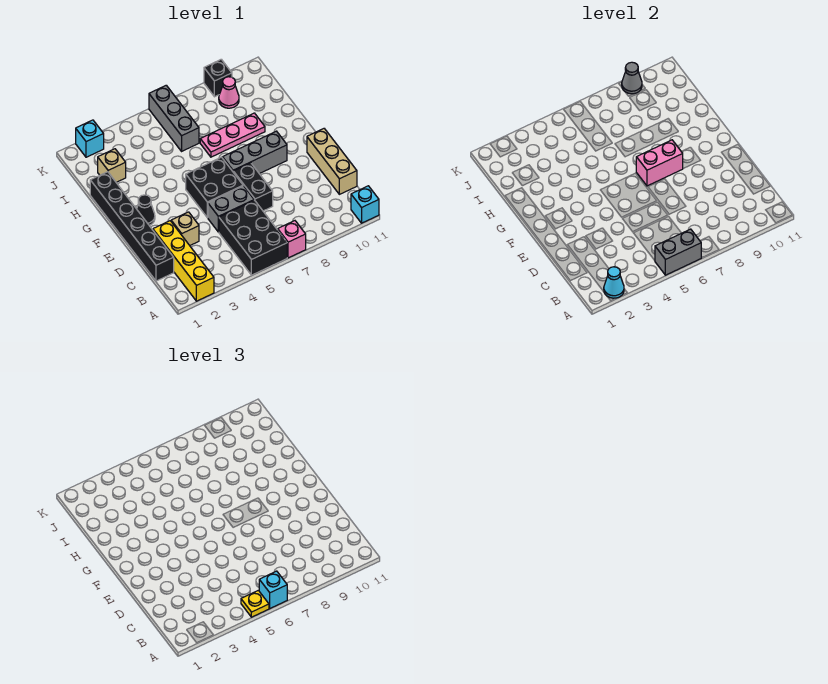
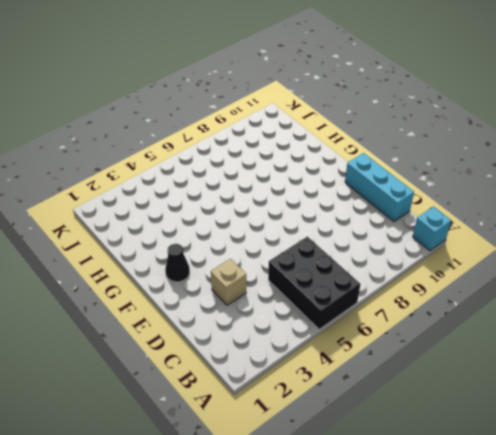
cyan brick C11:E11 level 1 -> tan brick C11:E11 level 1
none -> yellow brick A2:D2 level 1
none -> pink brick A7 level 1
none -> black brick C1:H1 level 1

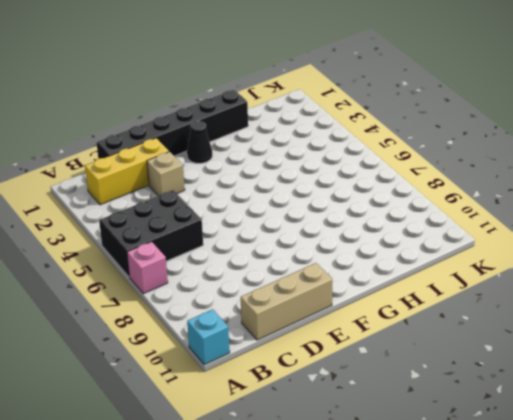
yellow brick B2:D2 level 1 -> yellow brick A2:D2 level 1
none -> grey brick D5:D6 level 1
none -> black brick D7:E7 level 1
none -> black brick E5:F6 level 1

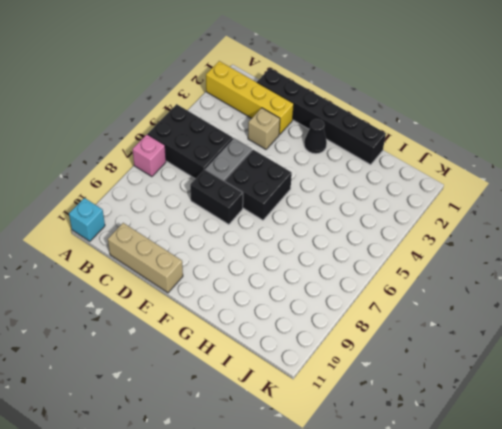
none -> grey brick F7:F9 level 1
none -> pink plate H7:H9 level 1
none -> tan brick I2 level 1

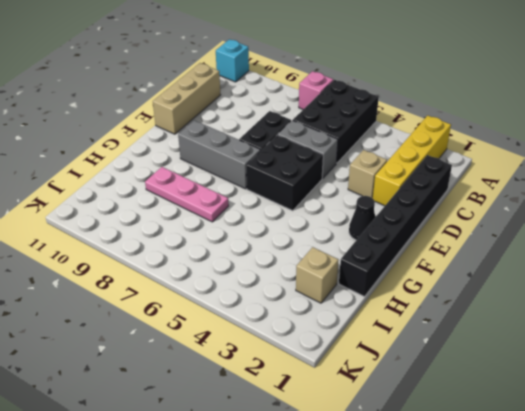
none -> grey brick I6:K6 level 1
none -> pink cone J9 level 1
none -> cyan brick K2 level 1

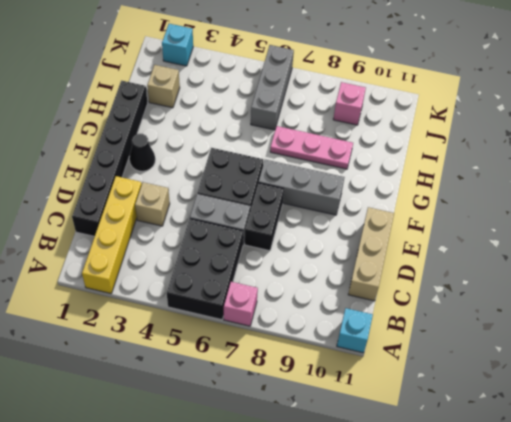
pink brick J9 level 1 -> pink cone J9 level 1
none -> black brick K9 level 1
none -> cyan cone A2 level 2
none -> grey brick A5:A6 level 2

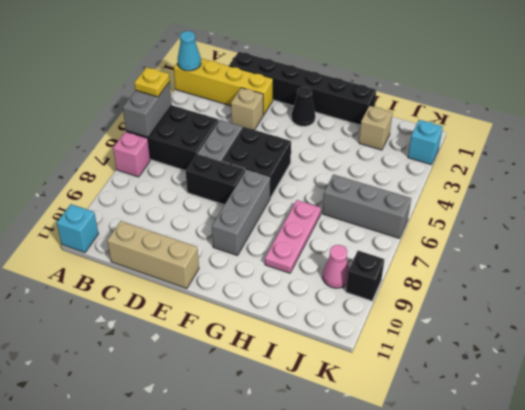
none -> pink brick F7:F8 level 2
none -> grey cone K9 level 2
none -> cyan brick A6 level 3

